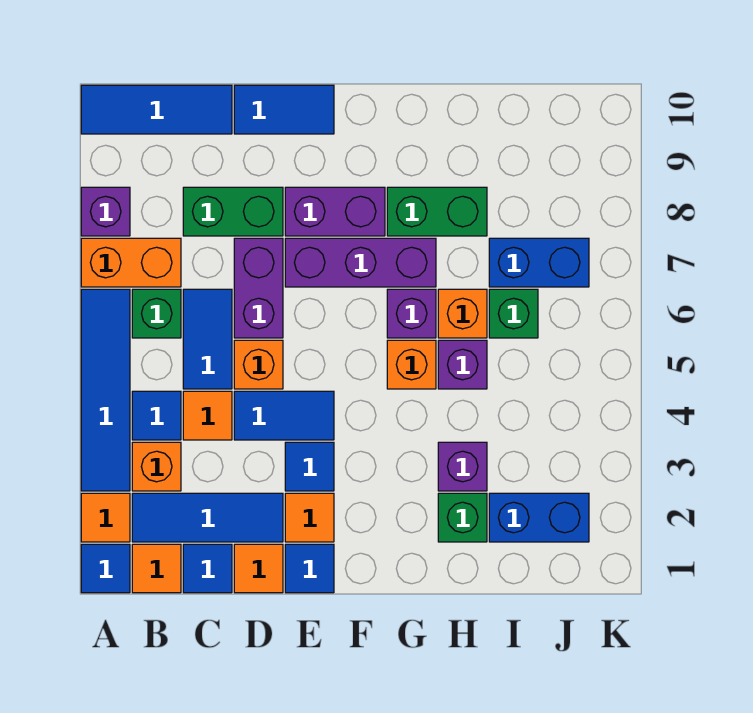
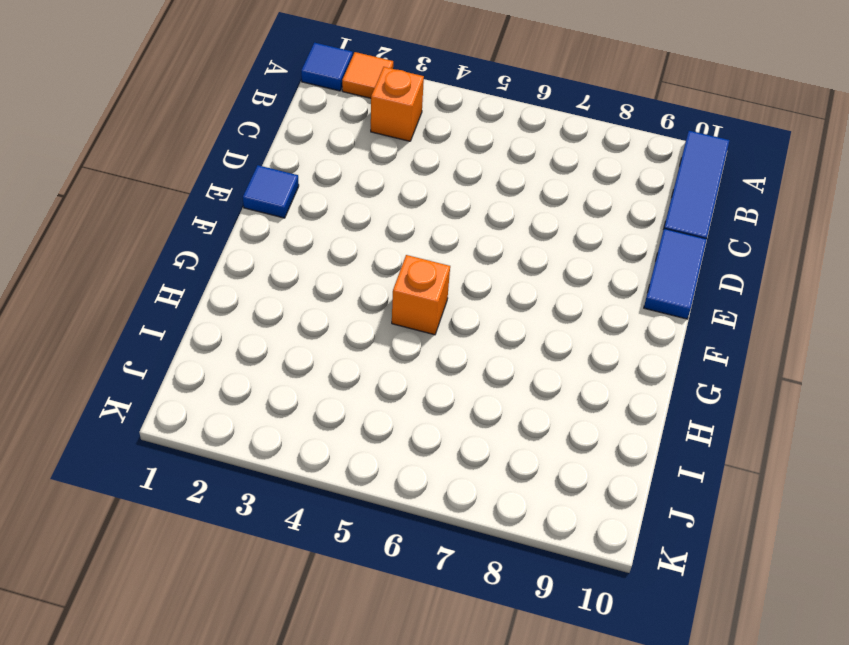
none -> blue tile A3:A6 level 1
none -> orange brick A7:B7 level 1
none -> purple brick A8 level 1
none -> orange tile B1 level 1

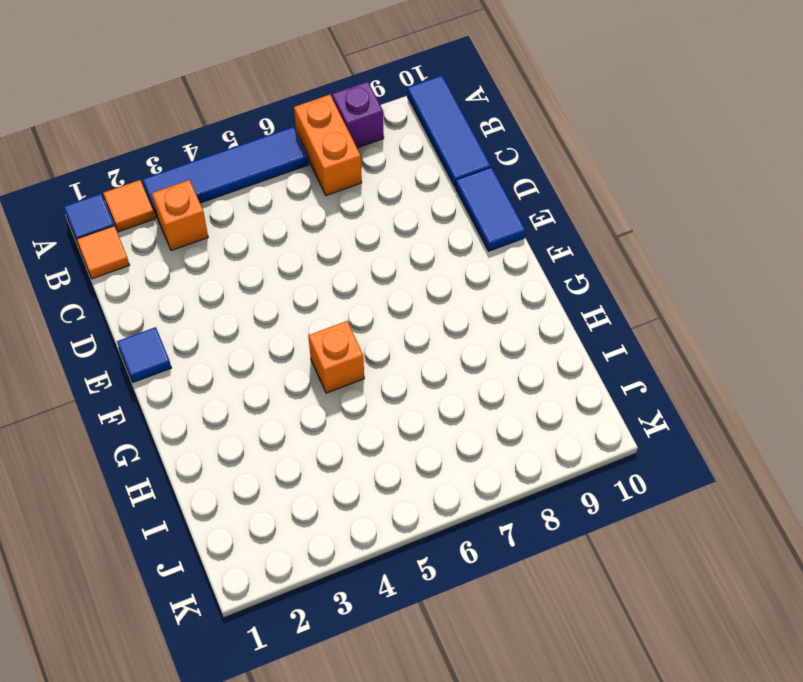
none -> blue tile B2:D2 level 1
none -> blue tile B4 level 1
none -> green brick B6 level 1
none -> blue tile C1 level 1

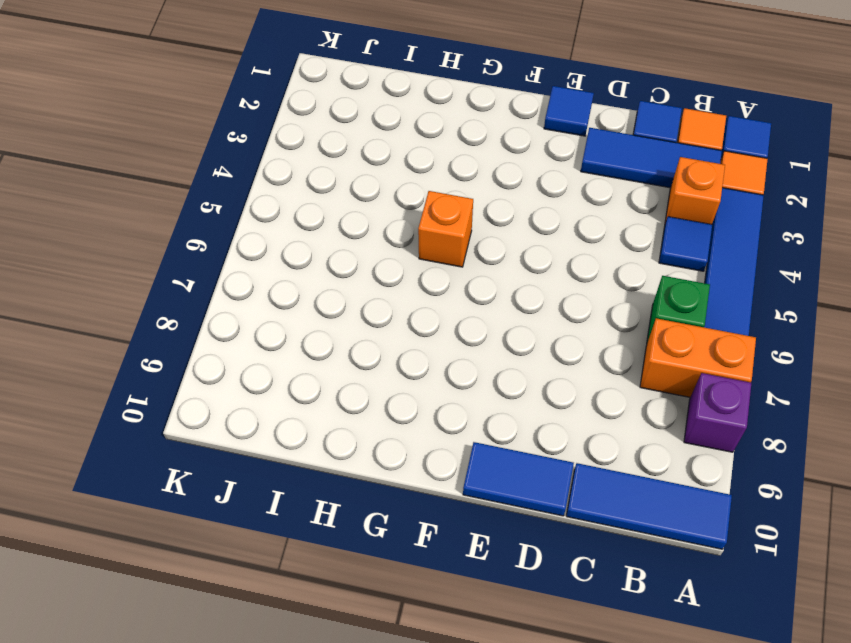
none -> orange tile C4 level 1
none -> blue tile C5:C6 level 1
none -> green brick C8:D8 level 1
none -> orange tile D1 level 1

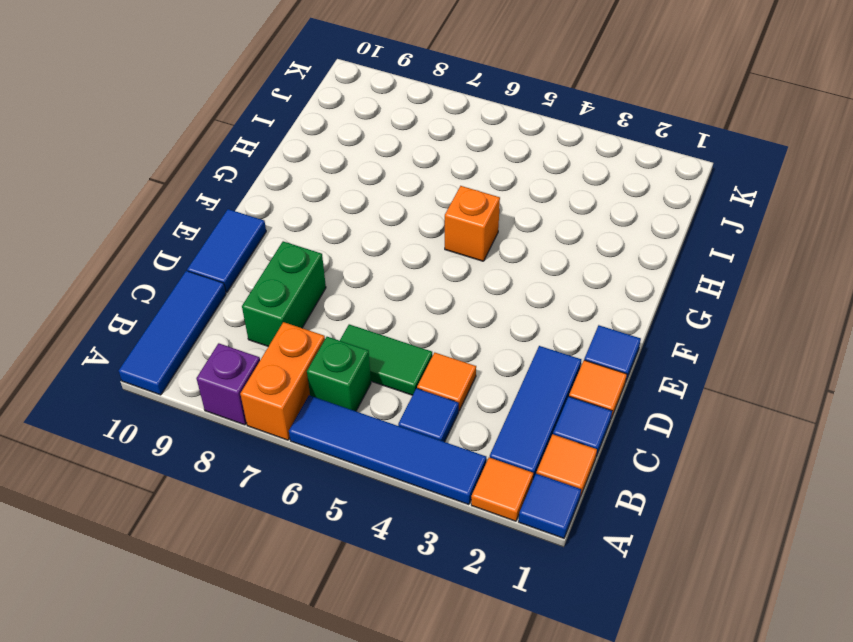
green tile C5:C6 level 1 -> blue tile C5:C6 level 1
none -> orange brick B3 level 1
none -> blue tile D4:E4 level 1
none -> orange brick D5 level 1
none -> purple brick D6:D7 level 1

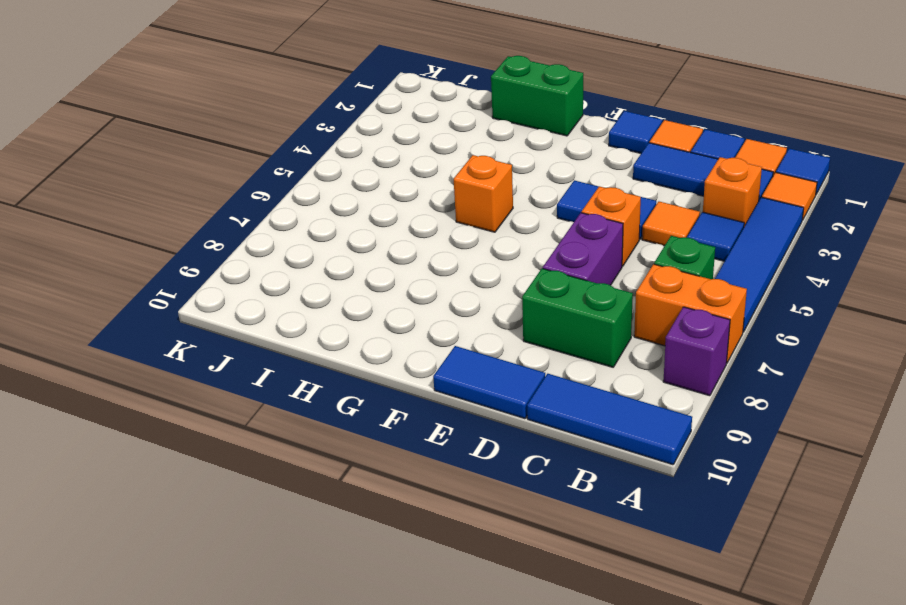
green brick G1:H1 level 1 -> green brick G8:H8 level 1
none -> blue tile C5:C6 level 1
none -> orange tile E2 level 1
none -> blue tile E3 level 1
none -> purple brick E7:G7 level 1

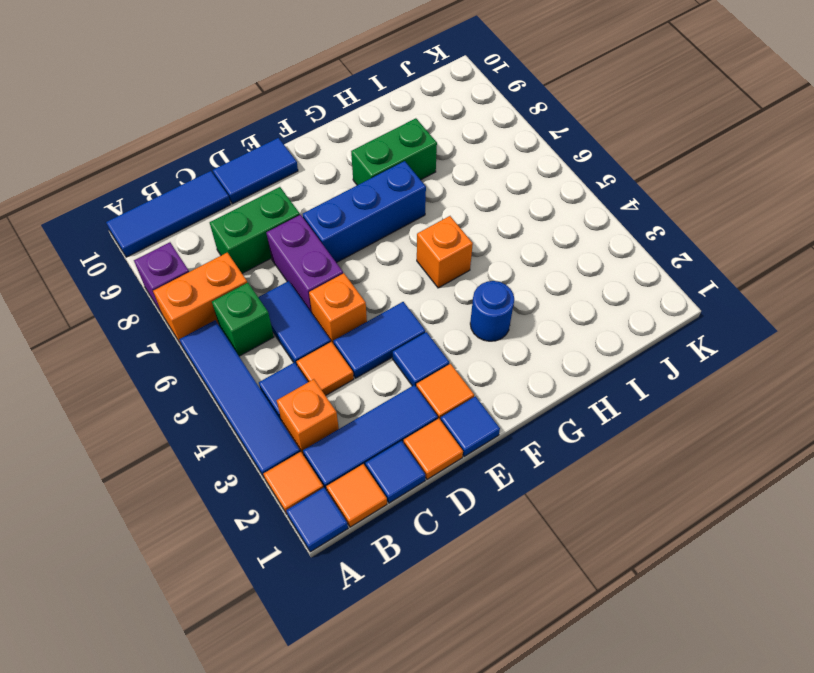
blue brick E7:G7 level 1 -> purple brick E7:G7 level 1
blue round brick G3 level 1 -> none
none -> purple brick E8:F8 level 1
none -> purple brick G6 level 1
none -> green brick H2 level 1
none -> purple brick H3 level 1

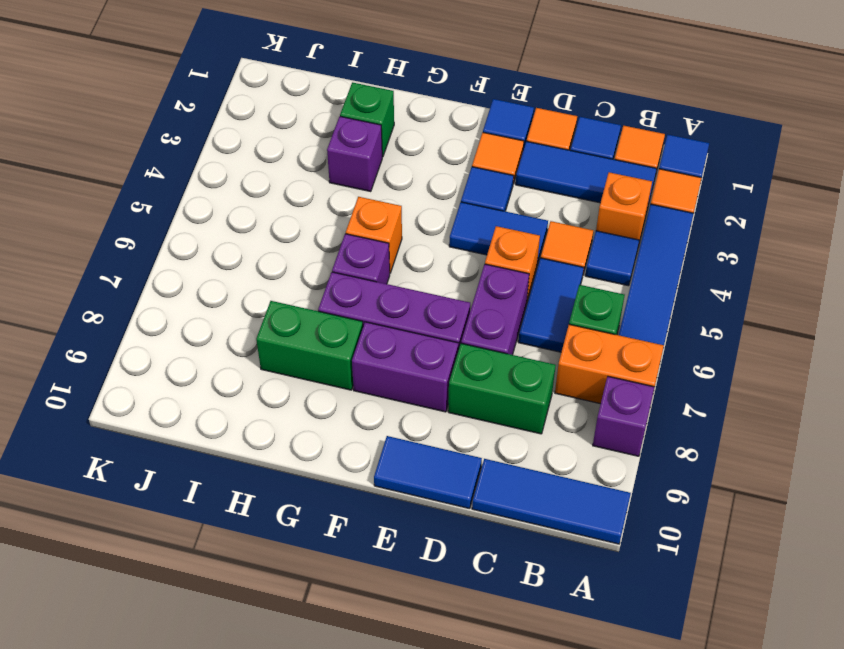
none -> purple brick H5 level 1
none -> orange brick H6 level 1
none -> blue brick I2:J2 level 1
none -> green brick I6 level 1

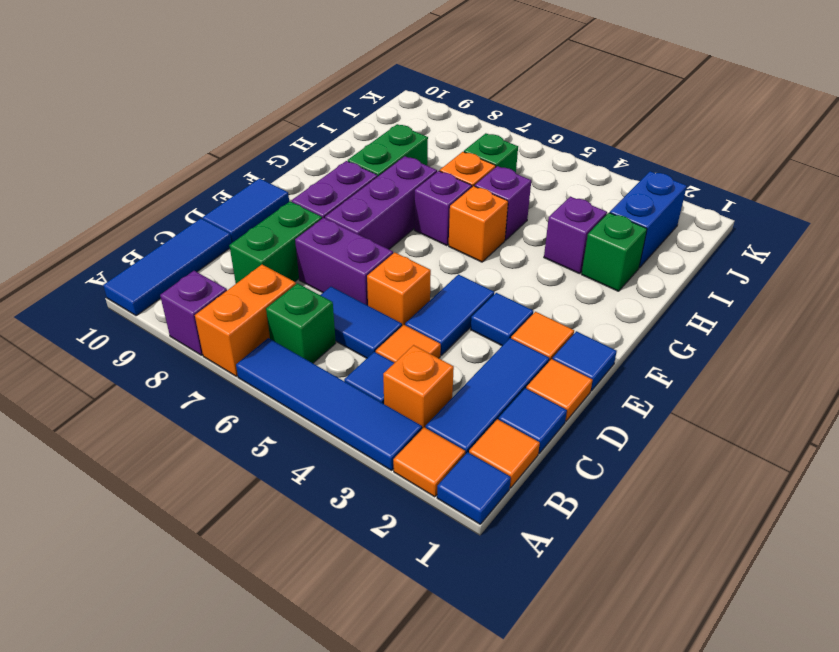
none -> blue brick I7:J7 level 1

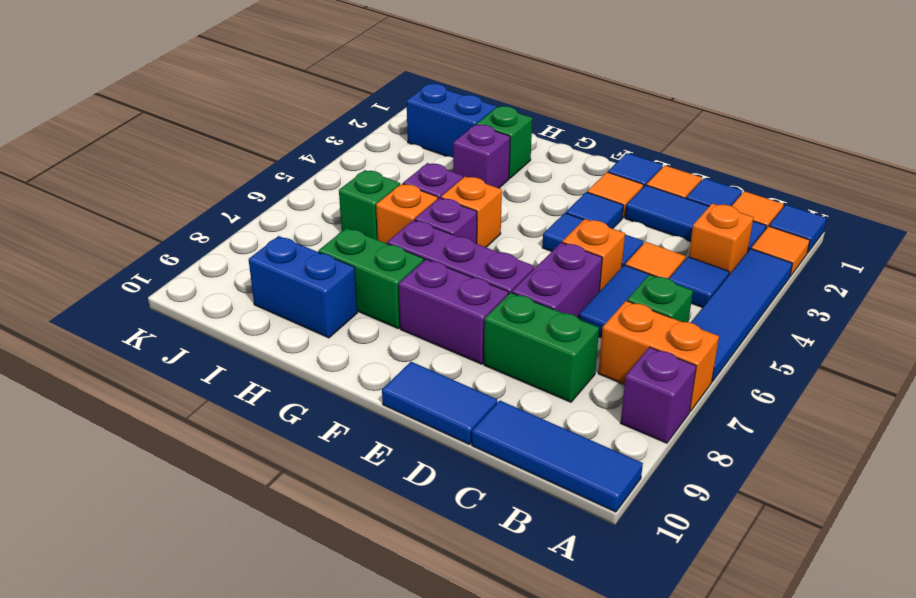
blue brick H9:I9 level 1 -> blue brick I7:J7 level 1

